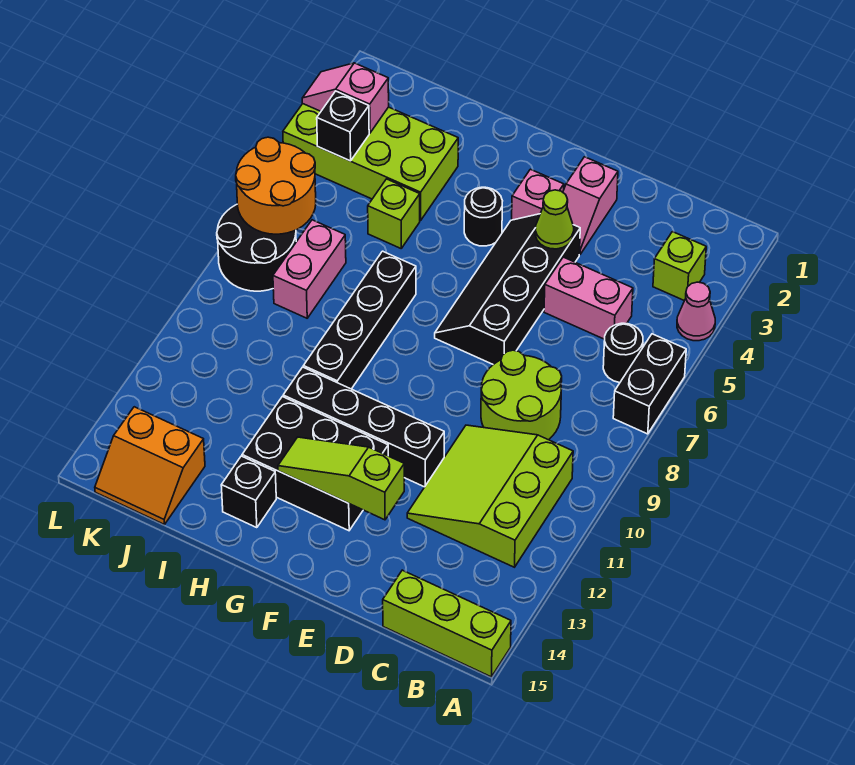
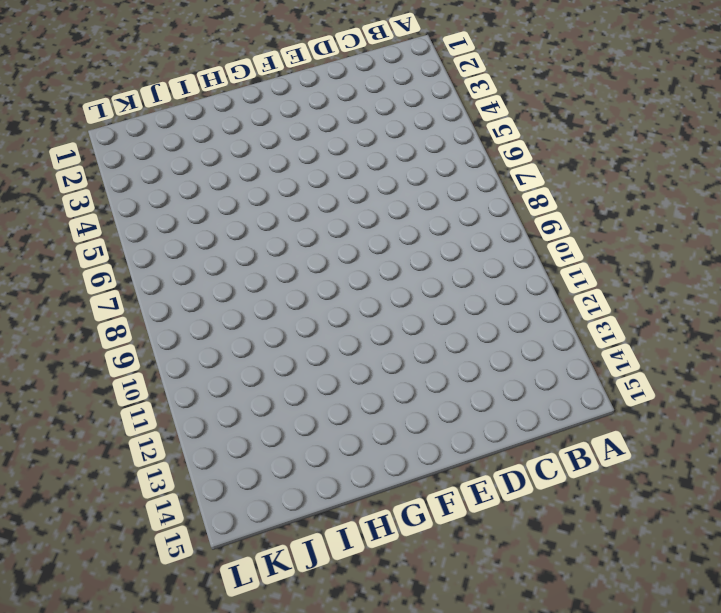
none -> pink cone A4 level 1
none -> black brick A6:A7 level 1
none -> lime brick A15:C15 level 1

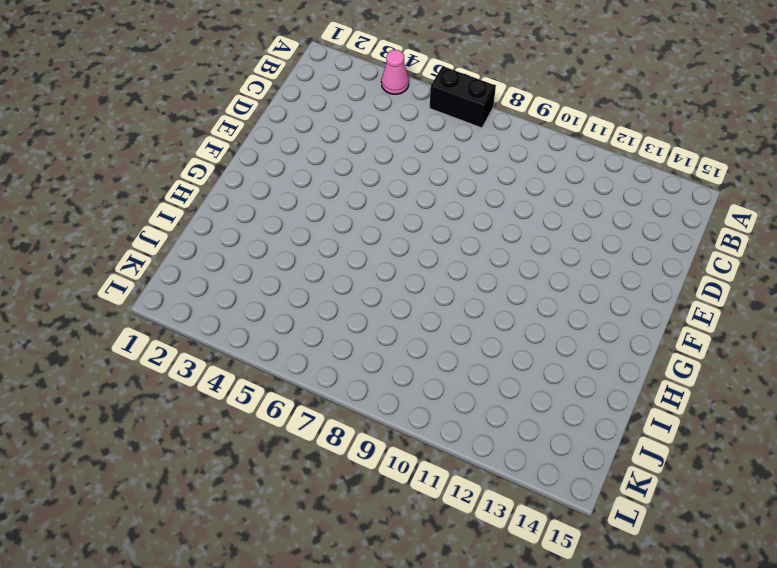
none -> lime brick A15:C15 level 1
none -> lime brick B3 level 1
none -> black round brick B6 level 1

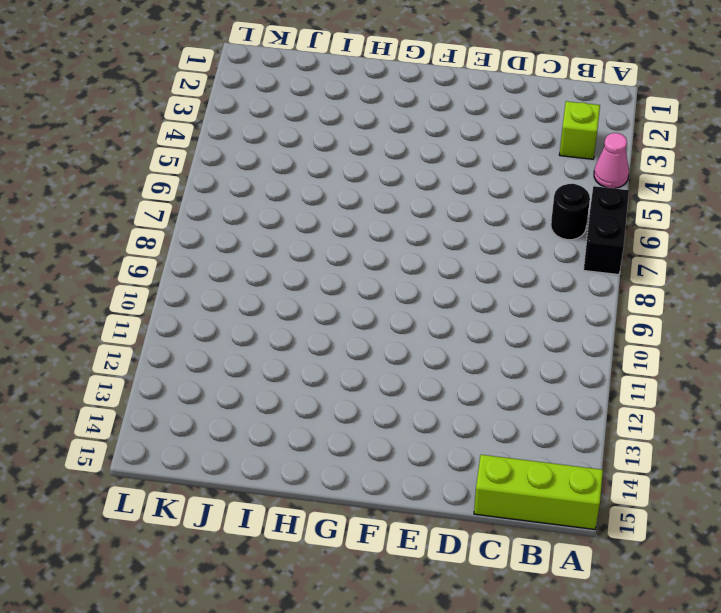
none -> lime slope B10:D12 level 1 top B
none -> pink brick C5:D5 level 1
none -> lime round brick C8:D9 level 1

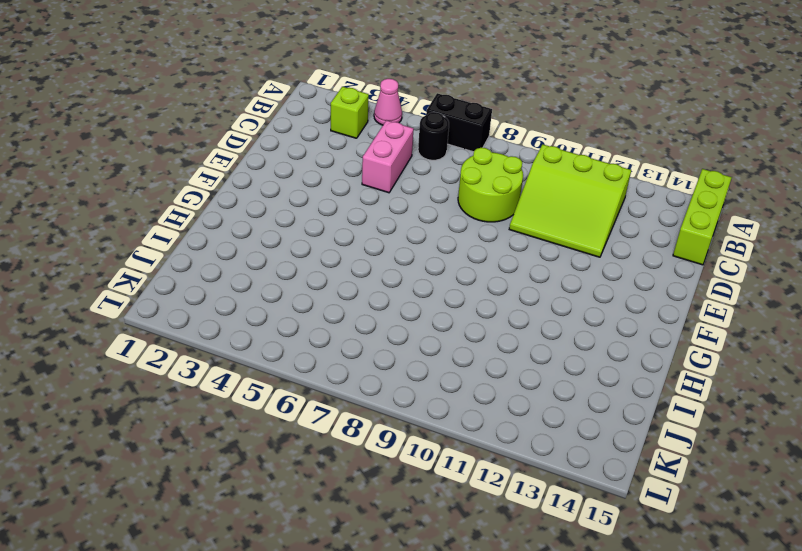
none -> pink slope E2:E3 level 1 top 2
none -> black slope E4:F7 level 1 top E
none -> black brick E11:H11 level 1

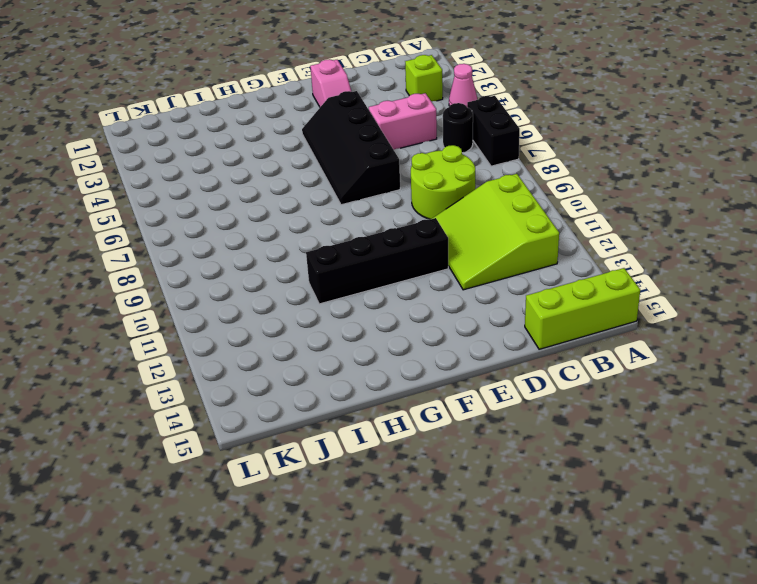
none -> pink brick F3 level 1
none -> black brick F12:H13 level 1
none -> black round brick G4 level 1

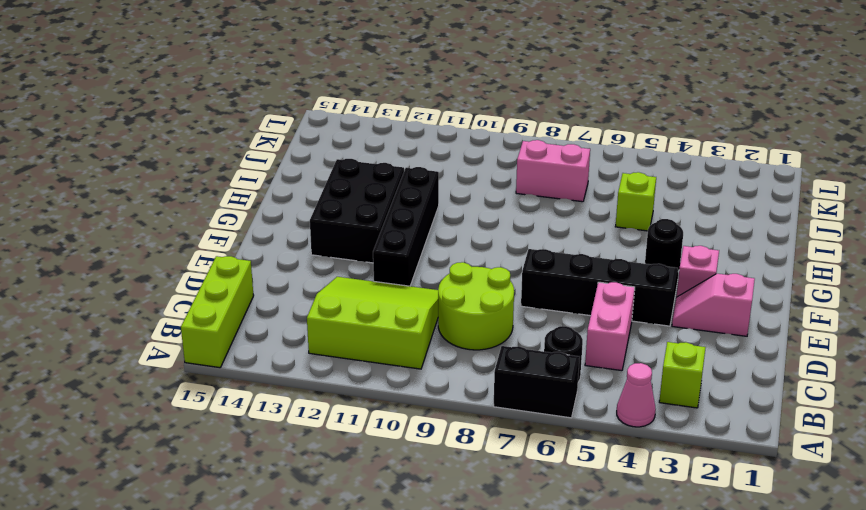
none -> black brick H7:H10 level 1
none -> black brick H14 level 1
none -> lime brick I3:L4 level 1

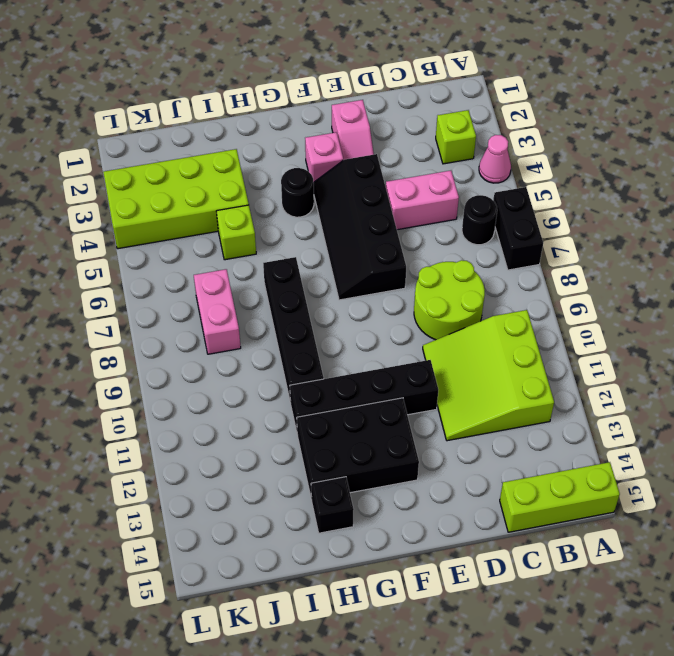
none -> orange slope J14:K15 level 1 top 14
none -> black round brick K7:L8 level 1
none -> lime cone E4 level 2

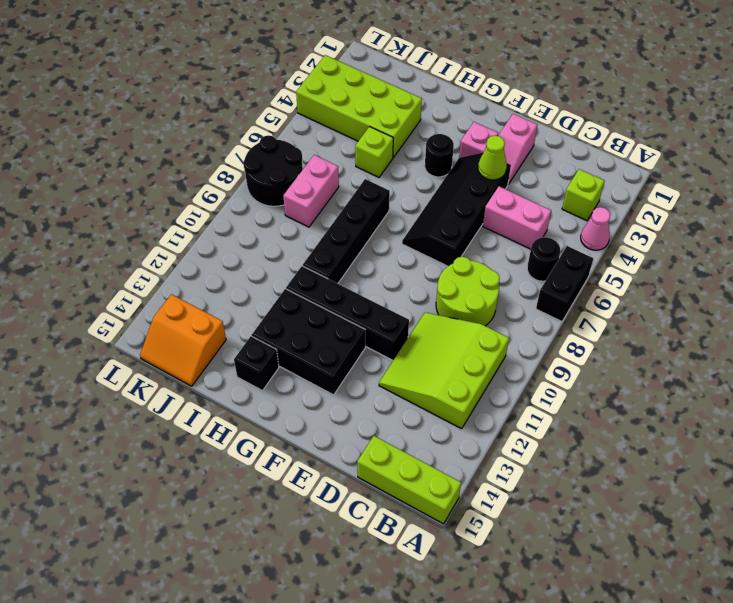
none -> lime slope E13:G13 level 2 top E
none -> pink slope K3:L3 level 2 top K
none -> black brick K4 level 2

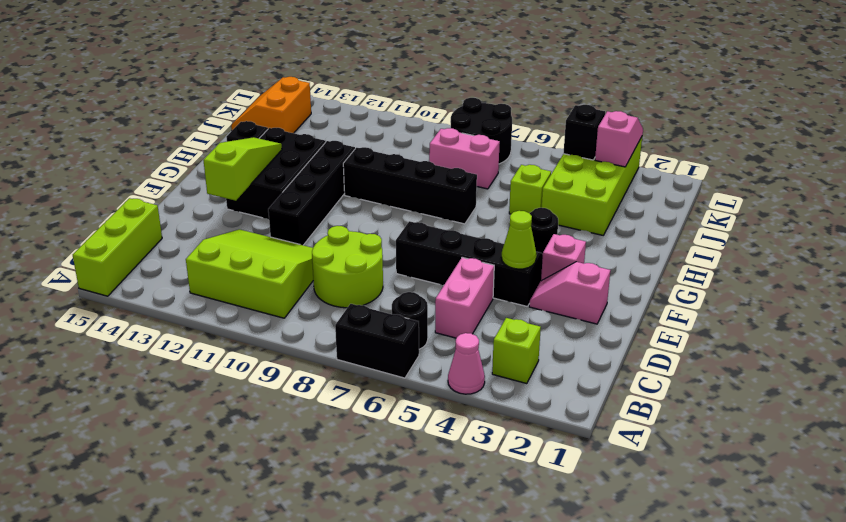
none -> orange round brick K6:L7 level 2

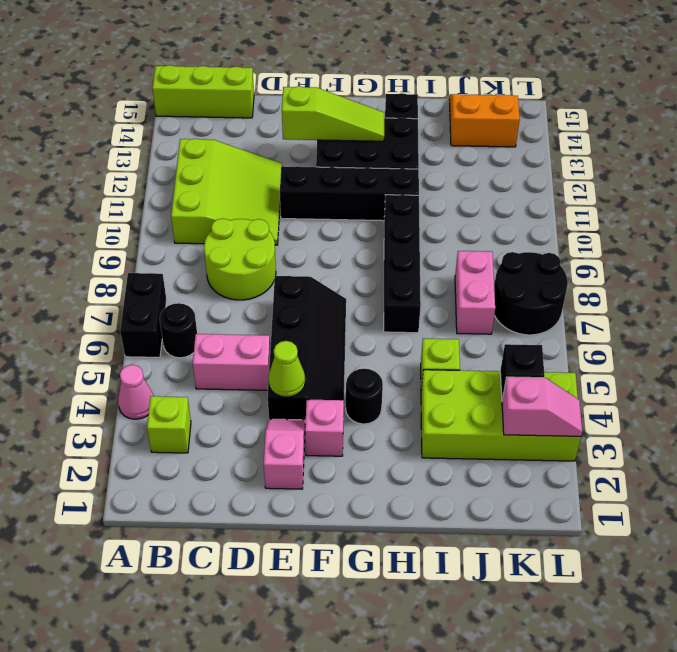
none -> orange round brick K6:L7 level 2

